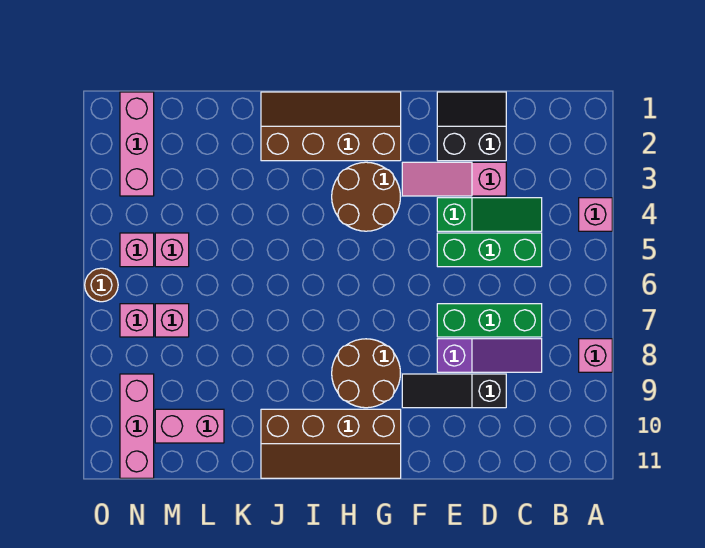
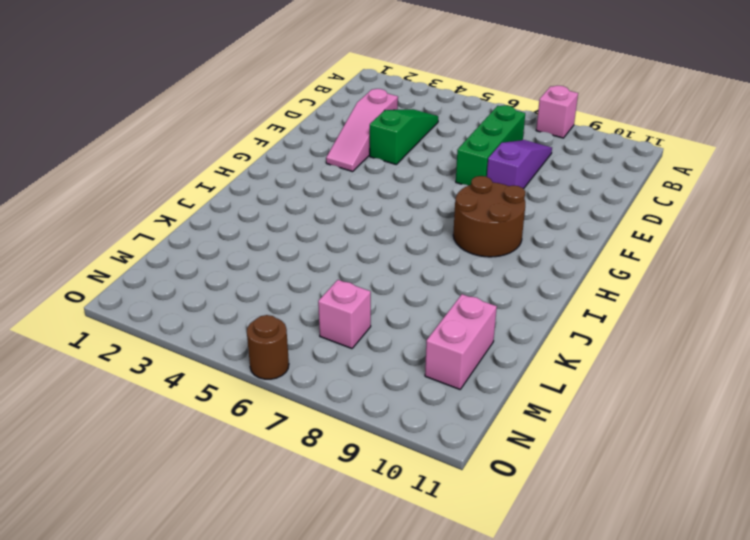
none -> pink brick A4 level 1
none -> green brick C5:E5 level 1
none -> black slope D1:E2 level 1 top 2

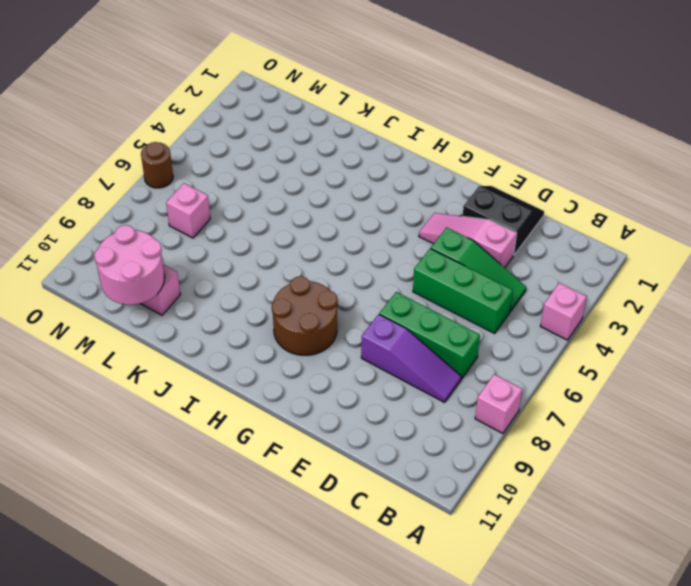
pink round brick L10:M11 level 2 -> none
none -> black slope D9:F9 level 1 top D
none -> brown slope G1:J2 level 1 top 2
none -> brown round brick G3:H4 level 1

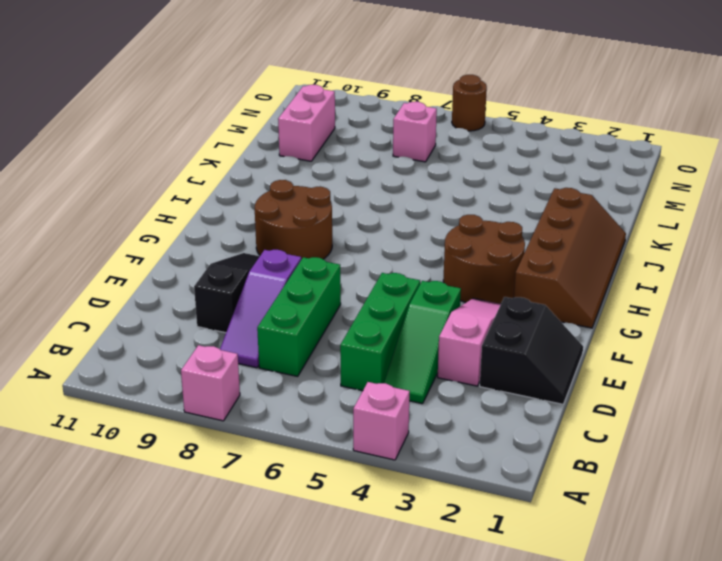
none -> brown slope G10:J11 level 1 top 10
none -> pink brick M5 level 1
none -> pink brick N1:N3 level 1

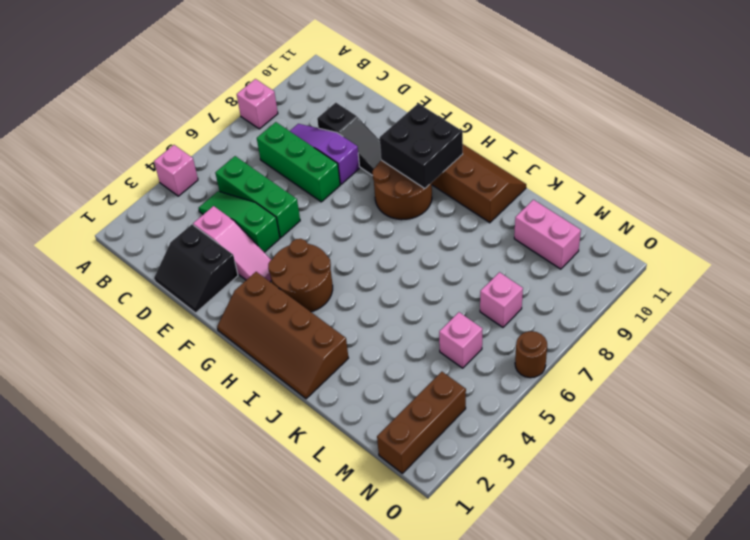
black brick G9:H10 level 2 -> none
brown brick N1:N3 level 1 -> pink brick N1:N3 level 1
none -> pink brick N5 level 1
none -> pink brick N7 level 1
none -> pink brick N9:N11 level 1

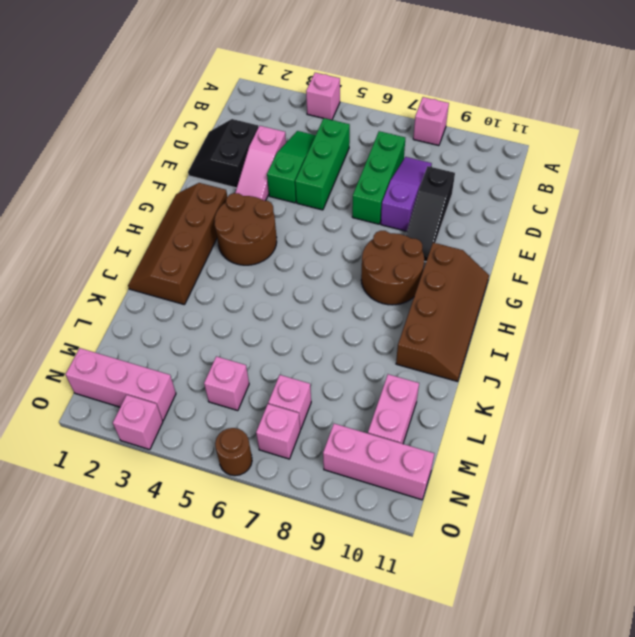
pink brick O3 level 1 -> pink brick N5 level 1

